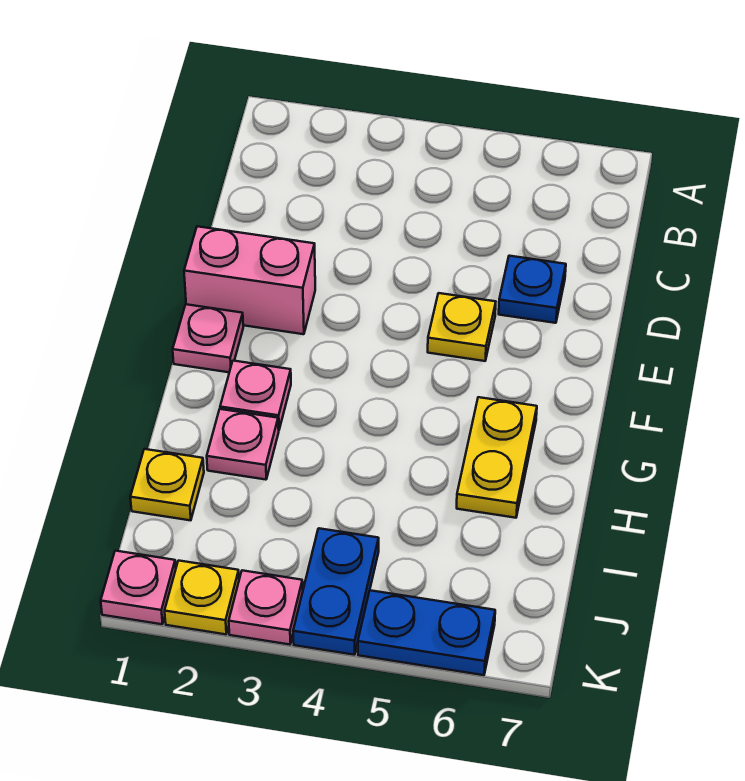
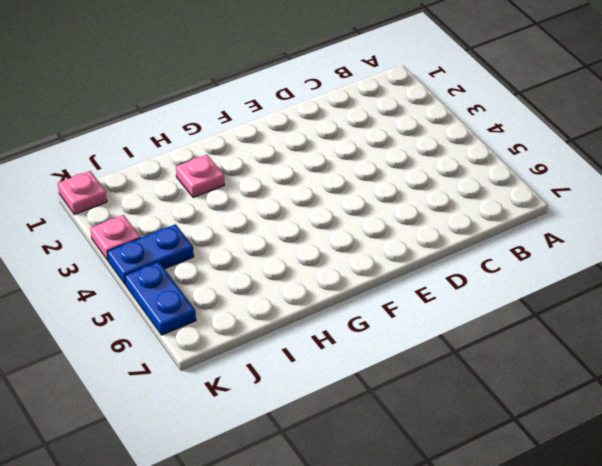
none -> blue plate D6 level 1
none -> pink brick E1:E2 level 1
none -> yellow plate E5 level 1

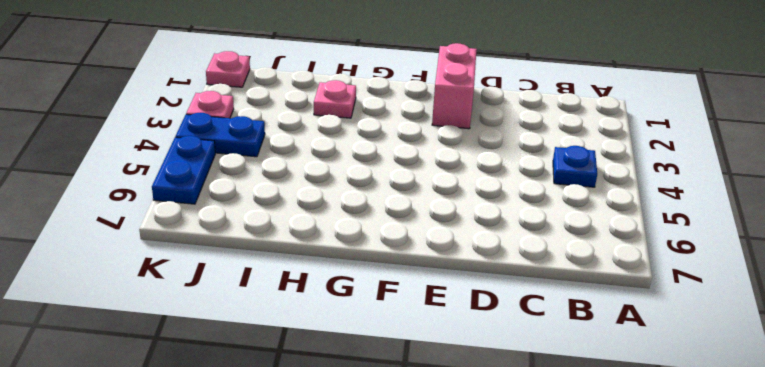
blue plate B4 level 1 -> blue plate D6 level 1
none -> yellow plate E5 level 1
none -> pink plate F1 level 1
none -> pink plate G2 level 1

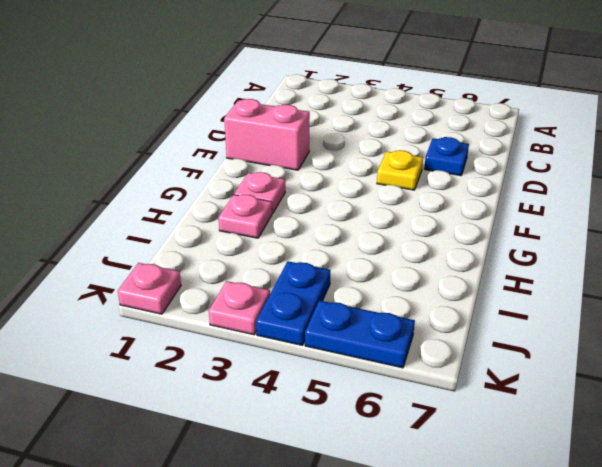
none -> pink plate F1 level 1
none -> yellow plate G6:H6 level 1
none -> yellow plate I1 level 1

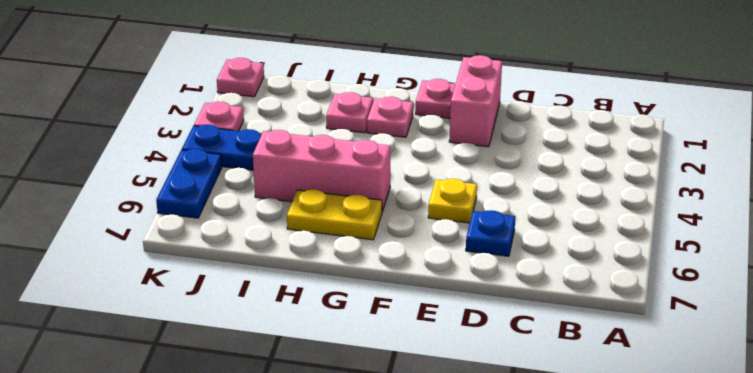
pink brick G5:I5 level 1 -> none
none -> yellow plate I1 level 1
none -> yellow plate K2 level 1

